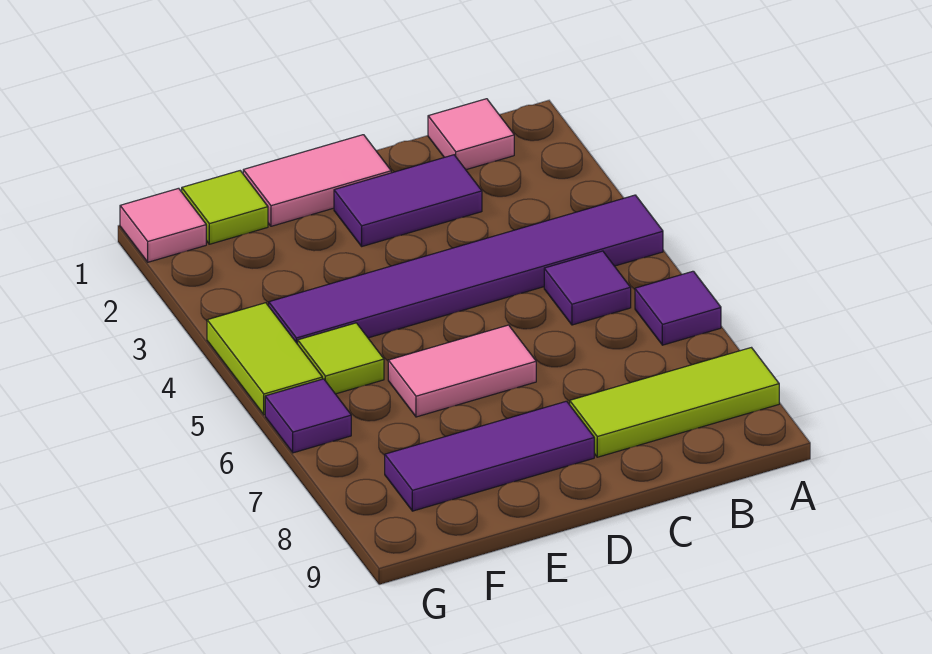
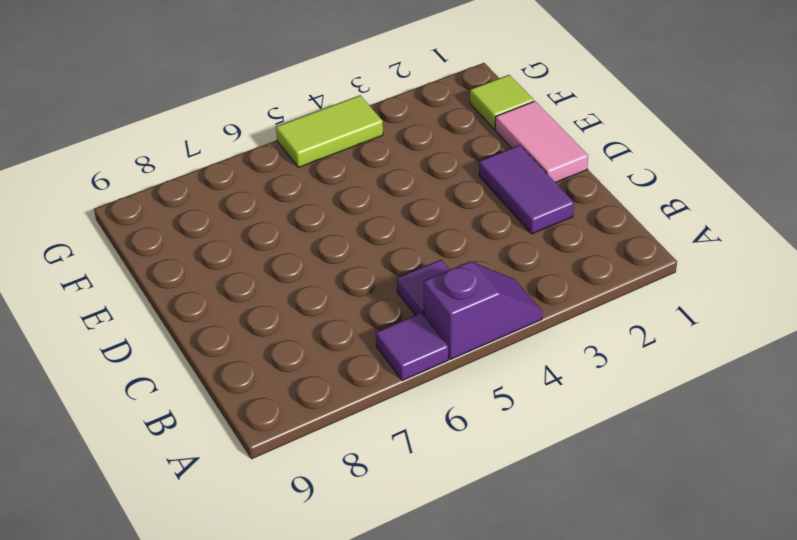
purple slope A4:A5 level 1 top 5 -> purple tile A4:F4 level 1
none -> lime tile A8:C8 level 1
none -> pink tile B1 level 1
none -> pink tile D6:E6 level 1

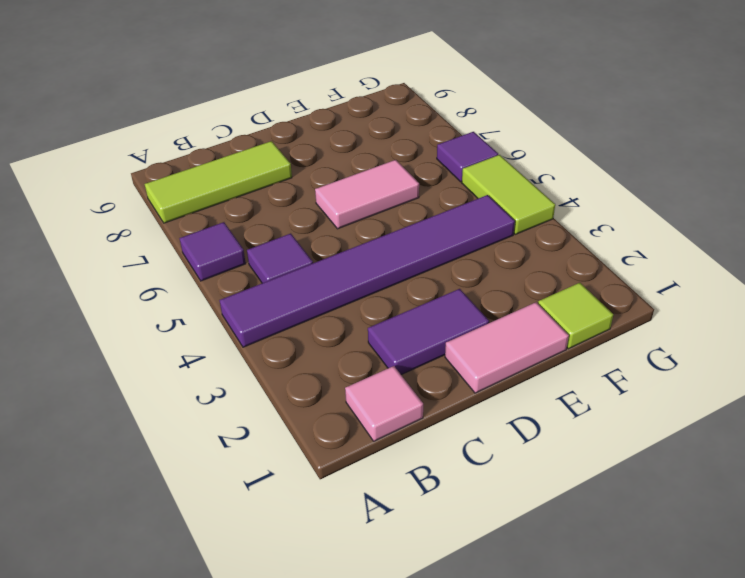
none -> purple tile D8:F8 level 1
none -> lime tile F5 level 1
none -> pink tile G1 level 1

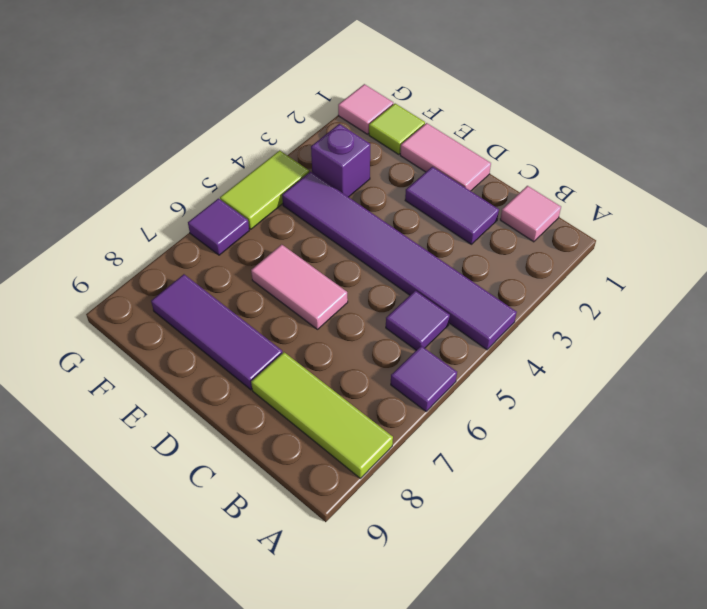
purple brick F3 level 1 -> none
none -> lime tile F5 level 1

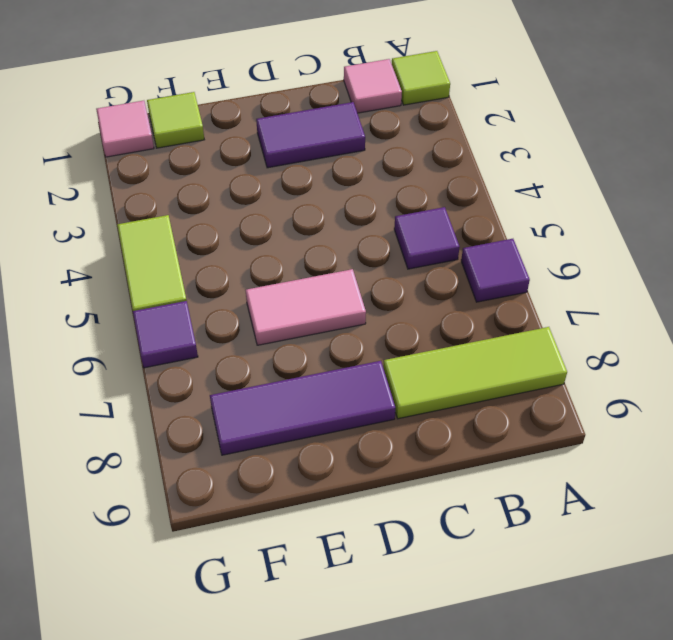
lime tile A1 level 1 -> lime tile F5 level 1
none -> purple tile A4:F4 level 1
none -> pink tile D1:E1 level 1

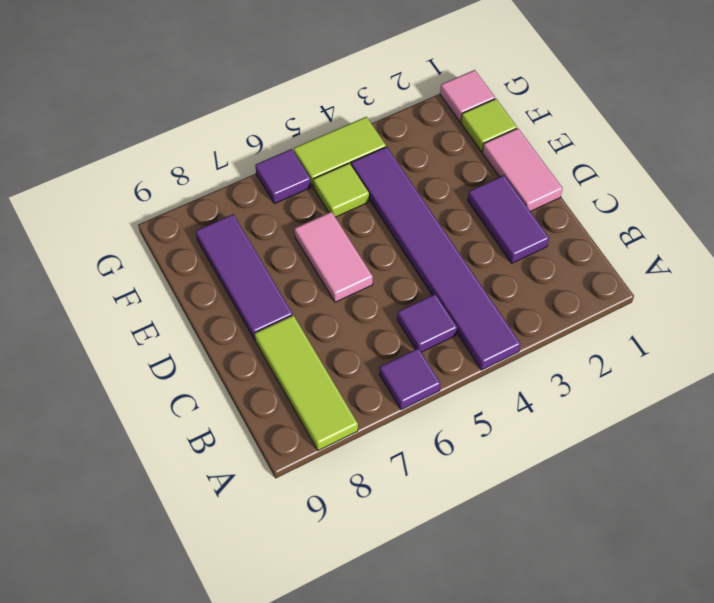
none -> pink tile B1 level 1

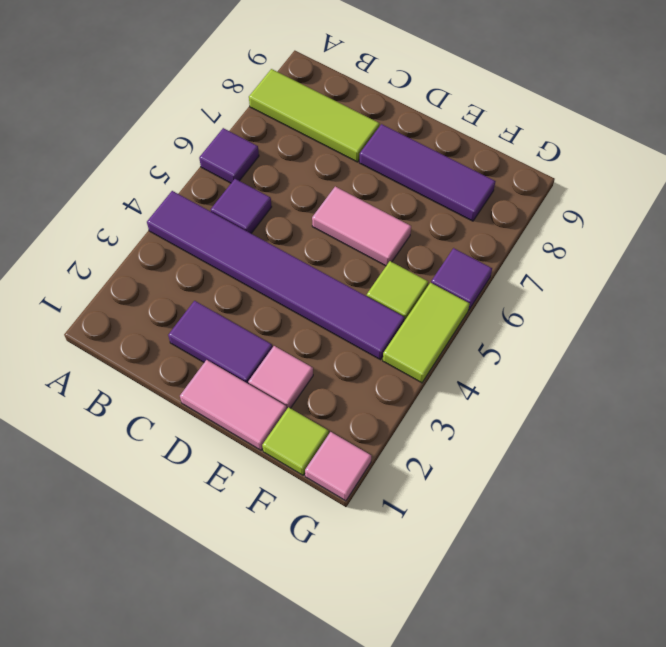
pink tile E2 level 1 -> pink tile B1 level 1

